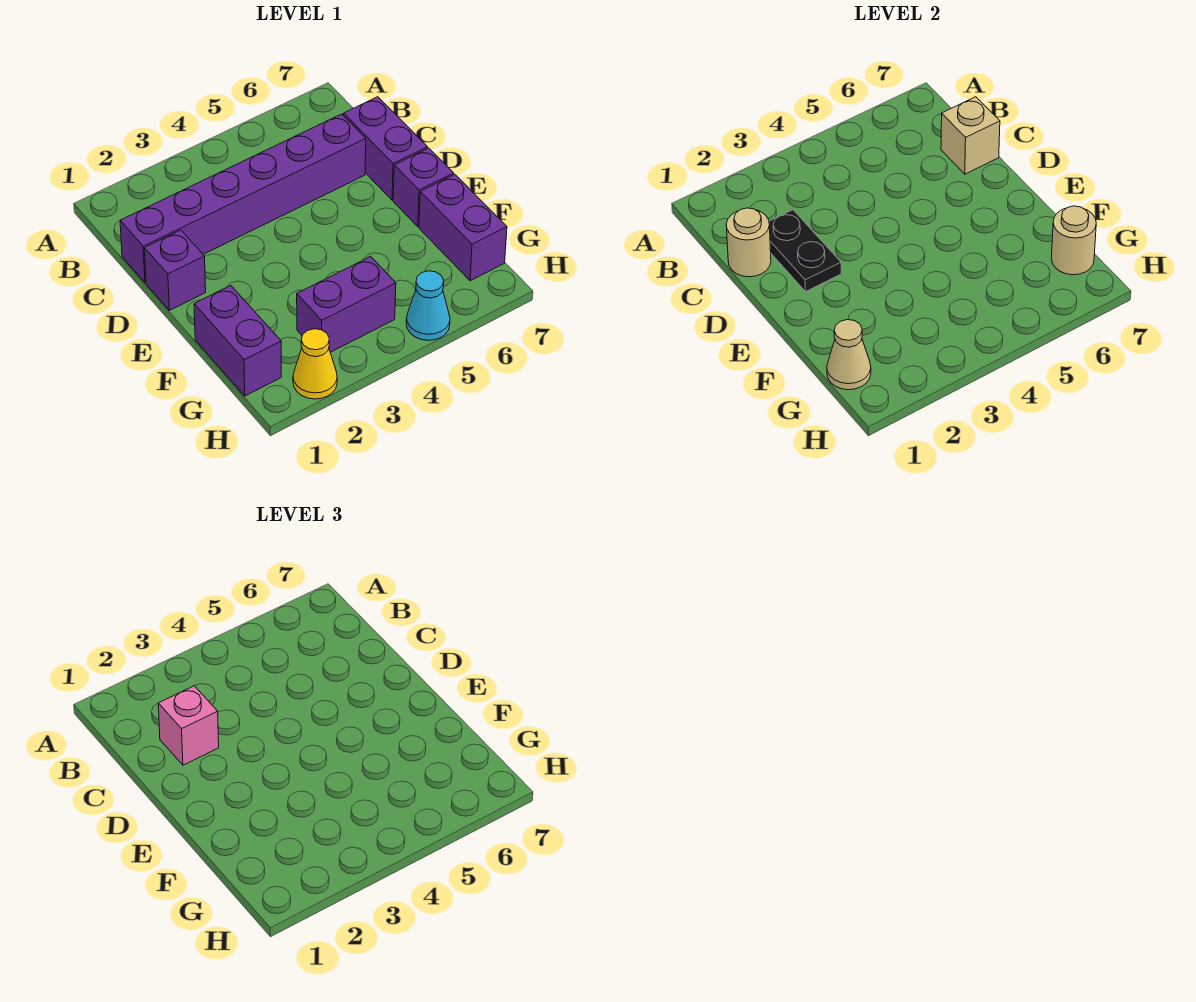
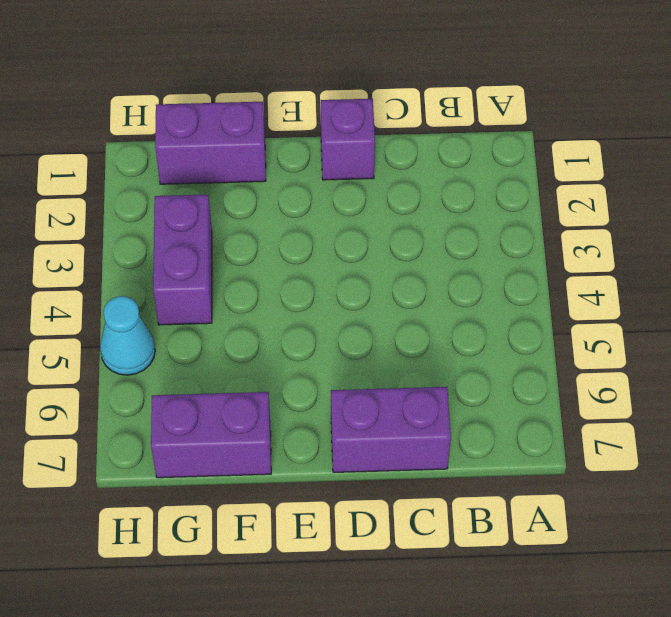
none -> purple brick C1:C6 level 1
none -> purple brick E7 level 1
none -> yellow cone H2 level 1

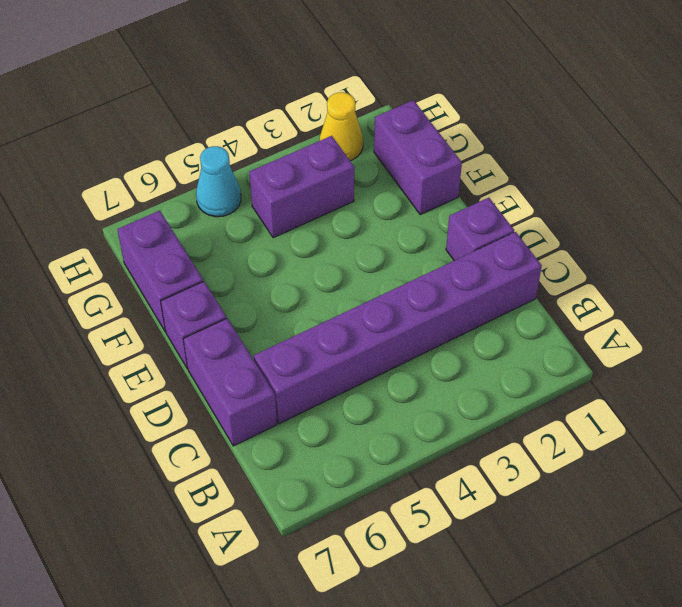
none -> tan round brick C1 level 2
none -> black plate C2:D2 level 2
none -> tan brick C7 level 2

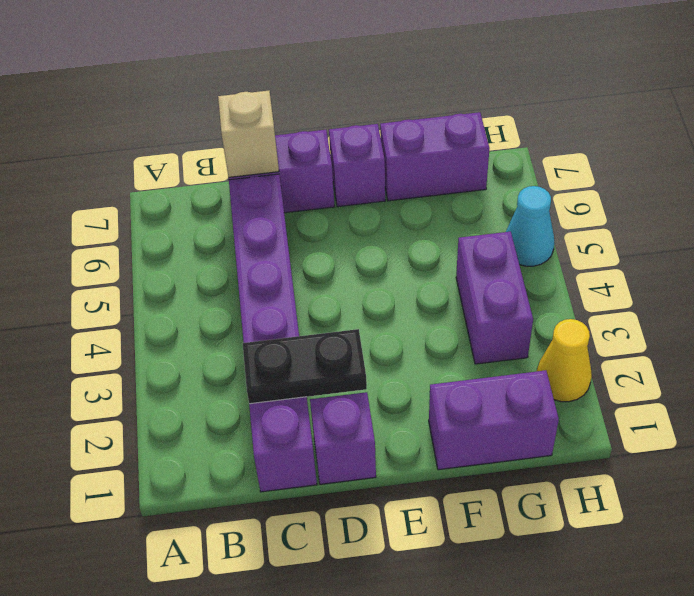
none -> tan round brick C1 level 2
none -> tan cone G1 level 2
none -> tan round brick G7 level 2

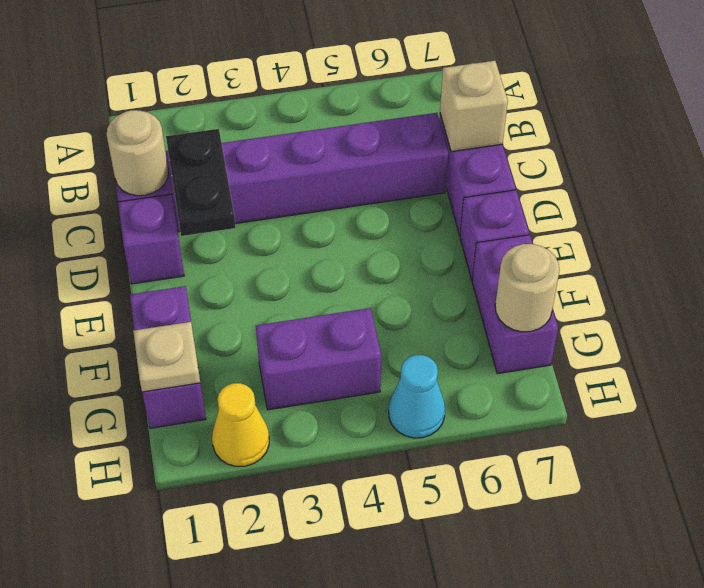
tan plate G1 level 2 -> tan cone G1 level 2
none -> pink brick C2 level 3

